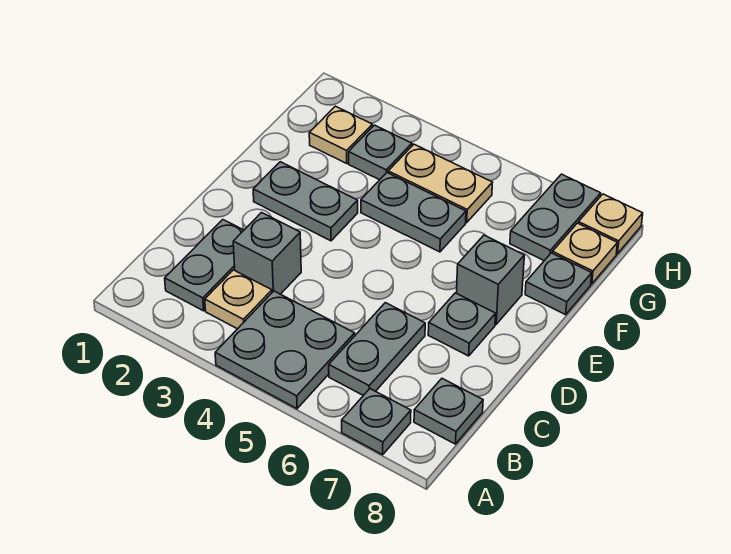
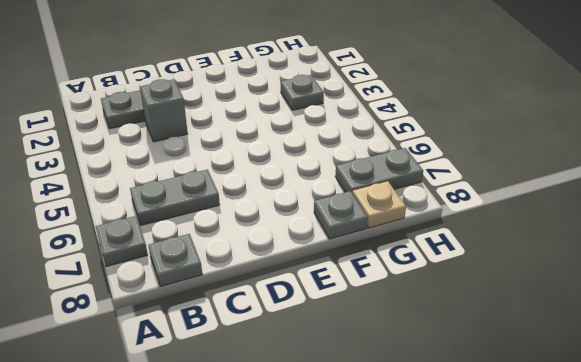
none -> grey plate A4:B5 level 1
none -> tan plate B3 level 1
none -> grey plate D7 level 1

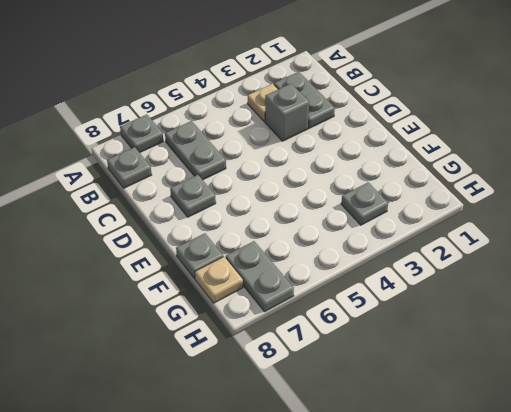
none -> grey plate A4:B5 level 1
none -> grey plate E2:E3 level 1
none -> grey brick E7 level 1

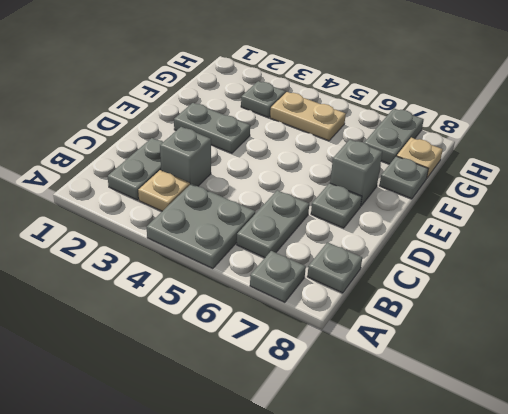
none -> grey plate F4:F5 level 1
none -> tan plate G2 level 1
none -> tan plate H8 level 1

